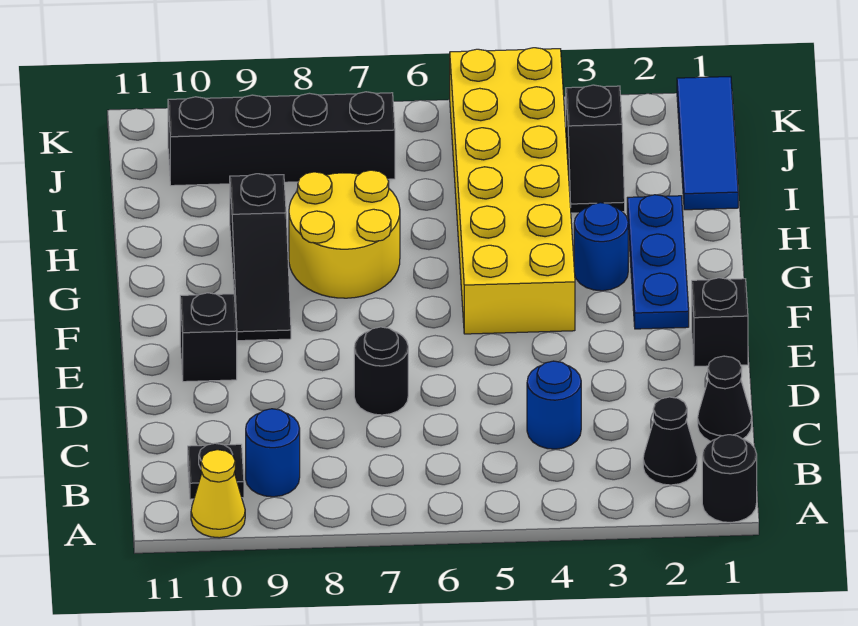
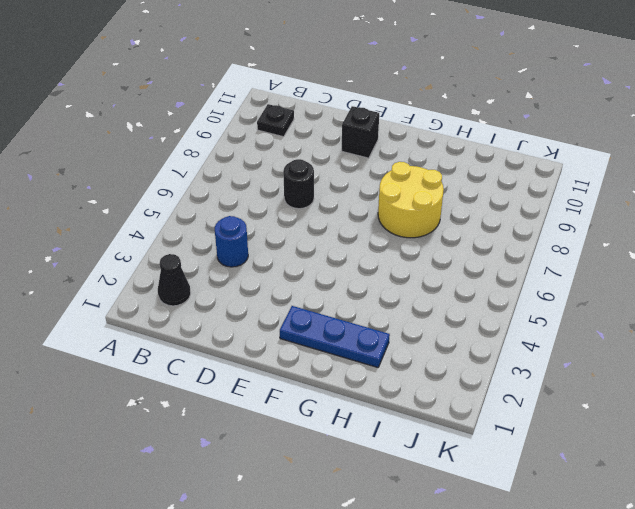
none -> black round brick A1 level 1
none -> yellow cone A10 level 1
none -> blue round brick B9 level 1

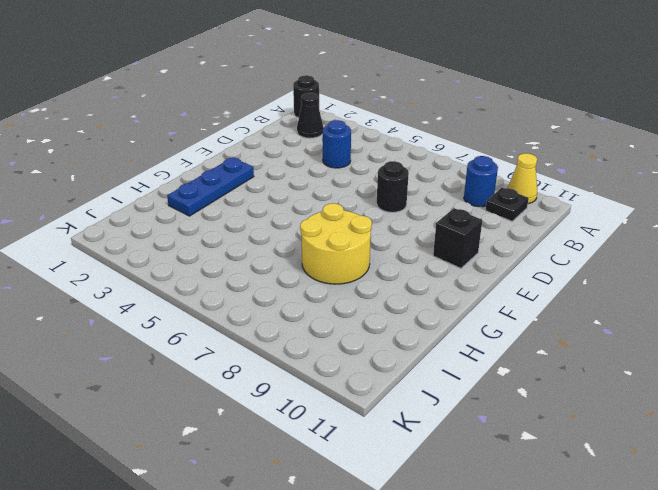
none -> black cone C1 level 1
none -> black brick E1 level 1
none -> yellow brick F4:K5 level 1

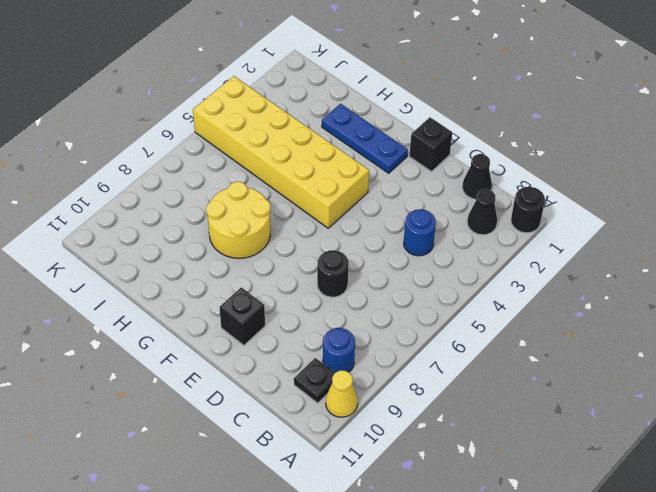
none -> black slope F9:H9 level 1 top H
none -> blue round brick G3 level 1
none -> blue tile I1:K1 level 1

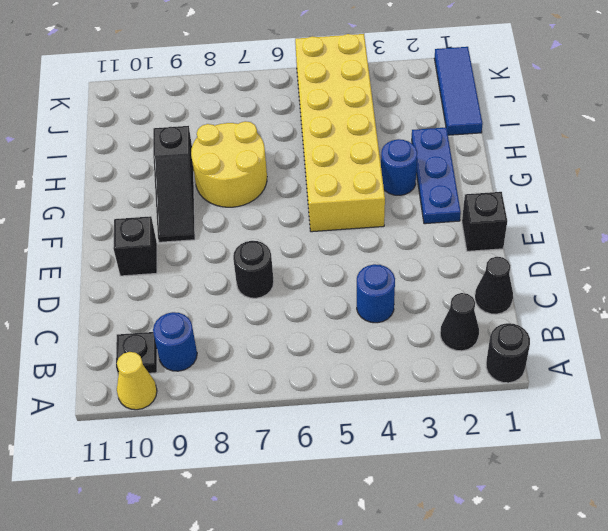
none -> black slope I3:J3 level 1 top J
none -> black brick J7:J10 level 1

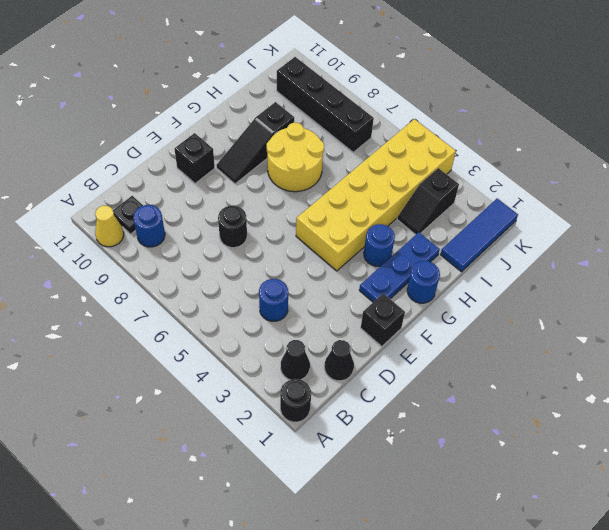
blue round brick G1 level 1 -> none

